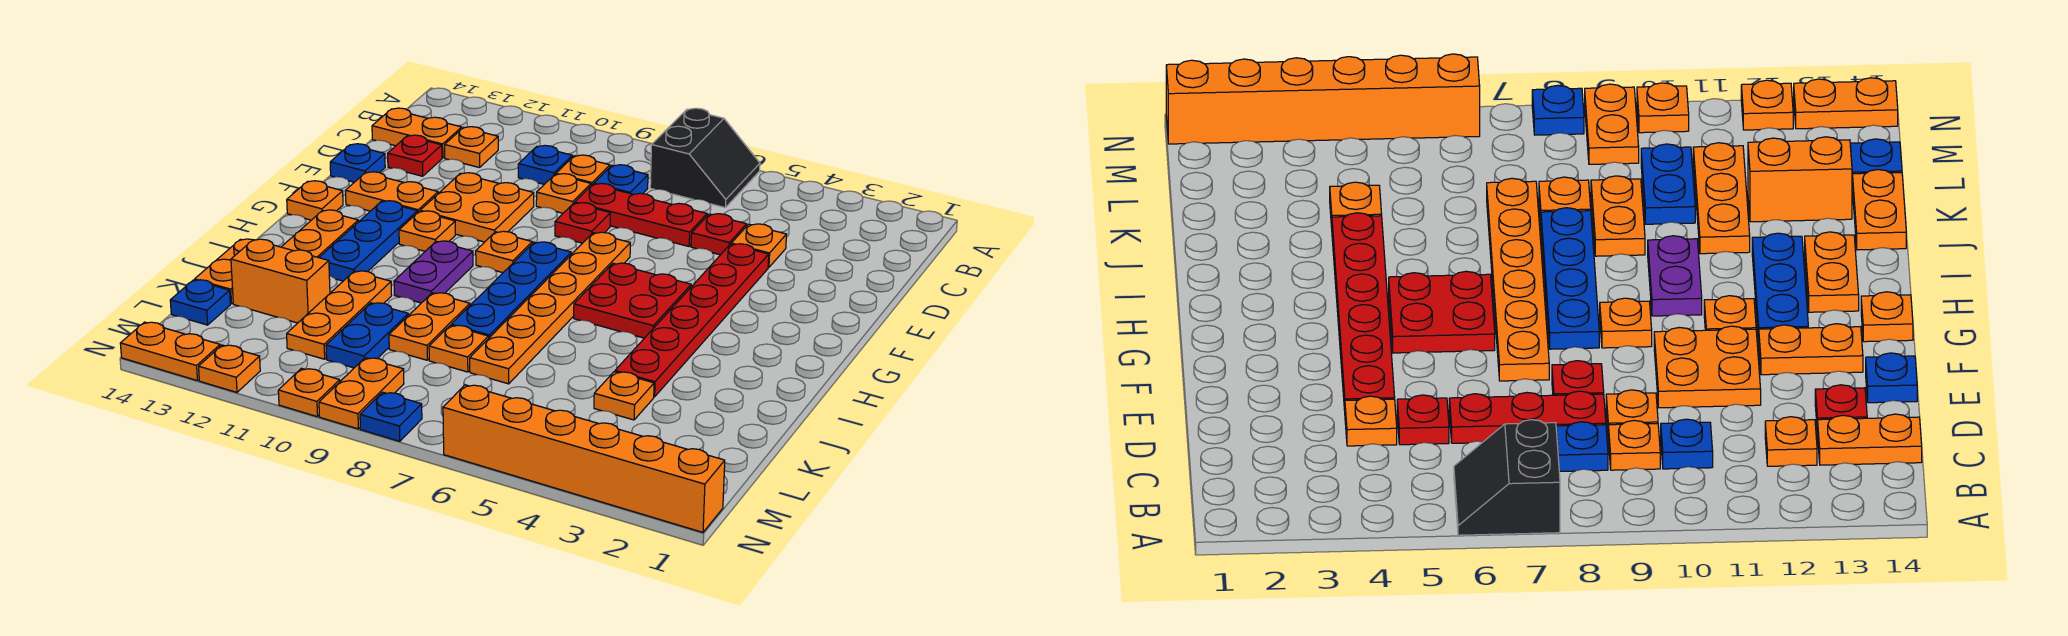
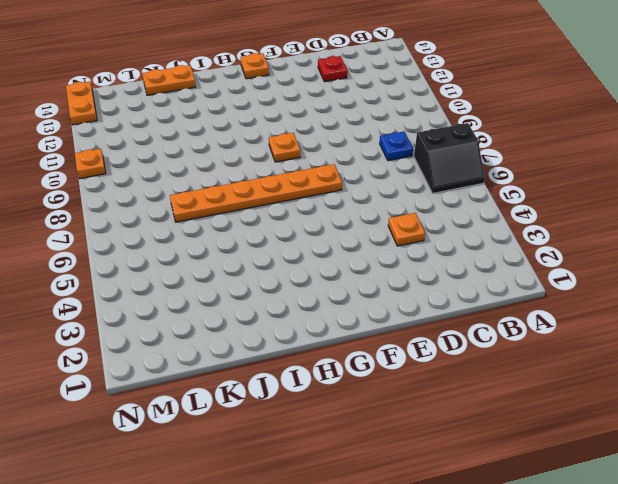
none -> orange plate C9 level 1
none -> blue plate C10 level 1
none -> orange plate C12 level 1
none -> orange plate C13:C14 level 1

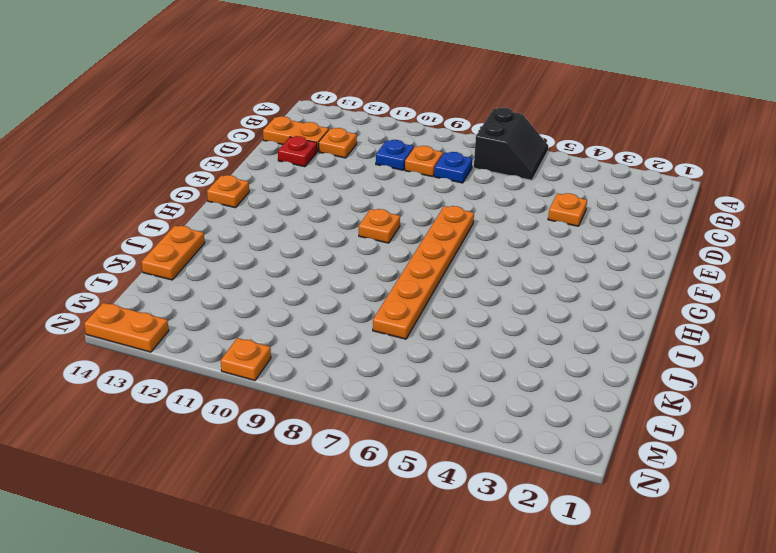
none -> red plate D5 level 1
none -> red plate D6:D8 level 1
none -> orange plate D9 level 1
none -> red plate E4:J4 level 1

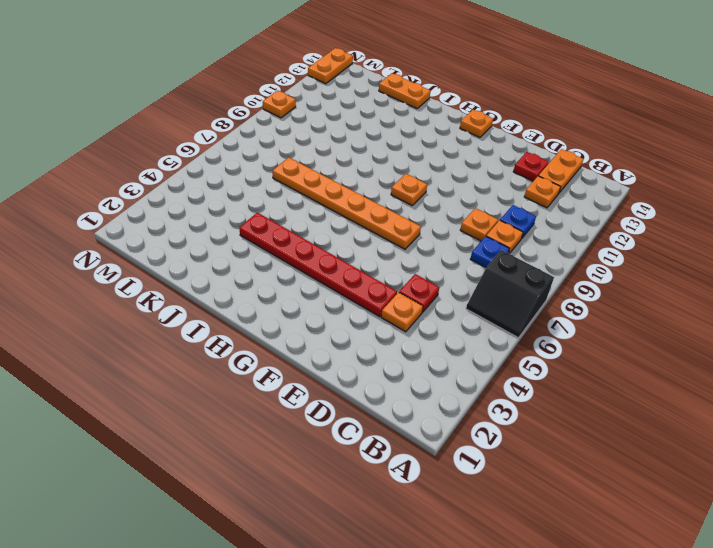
none -> red plate D6:D8 level 1
none -> red plate E8 level 1
none -> orange plate E10:F11 level 1
none -> blue plate E14 level 1

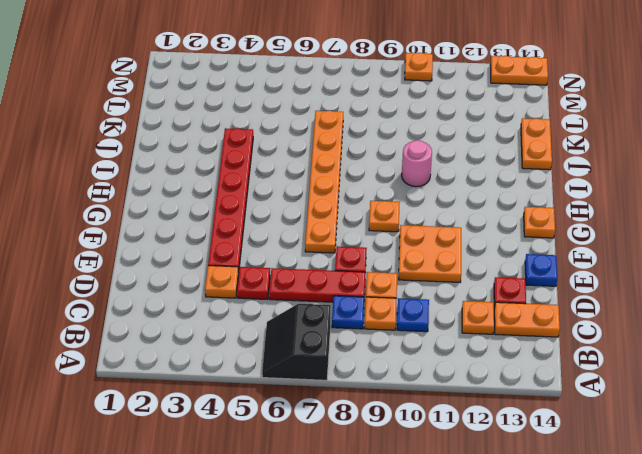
pink round brick I10 level 1 -> purple plate H10:I10 level 1
none -> orange plate F12:F13 level 1
none -> red plate G5:H6 level 1
none -> blue plate G8:J8 level 1
none -> orange plate G11 level 1

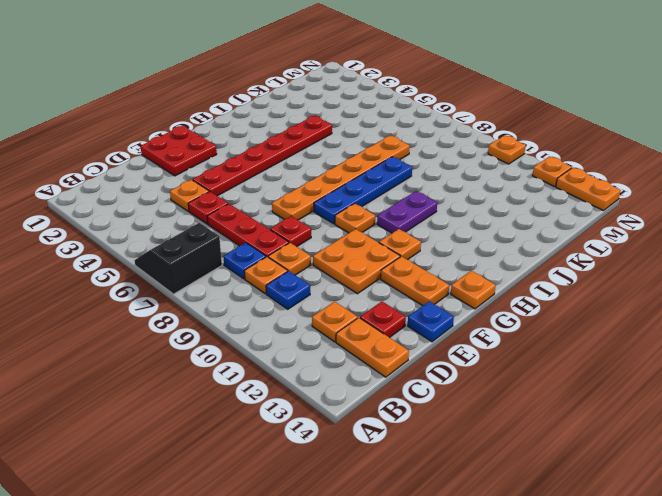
red plate E1:F2 level 1 -> red plate G5:H6 level 1
none -> blue plate G12:I12 level 1
none -> orange plate H13:I13 level 1
none -> orange plate J9:K9 level 1
none -> orange plate J11:L11 level 1

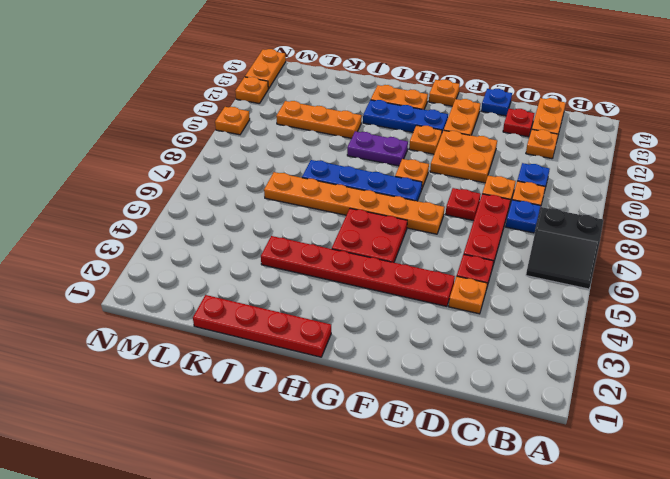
red plate H1:K1 level 1 -> none
none -> orange plate J9:K9 level 1
none -> orange plate J14:K14 level 1
none -> orange plate K4 level 1
none -> orange plate K8 level 1

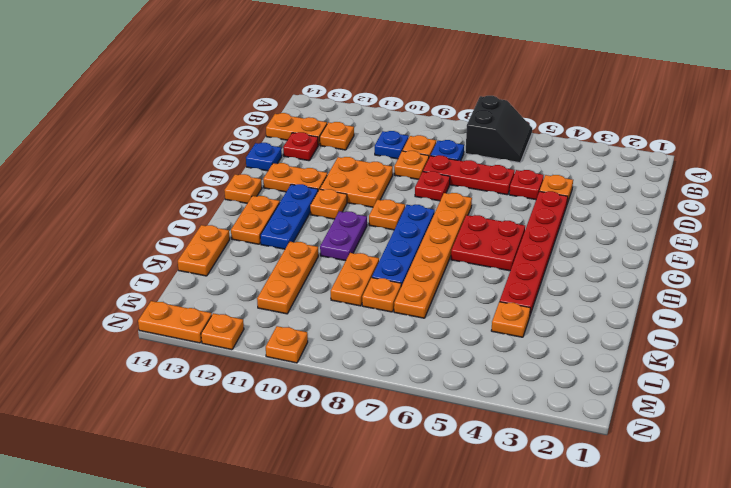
none -> blue plate K10:L10 level 1
none -> orange brick K12:K13 level 1
none -> blue plate L14 level 1
none -> orange plate M9:N9 level 1

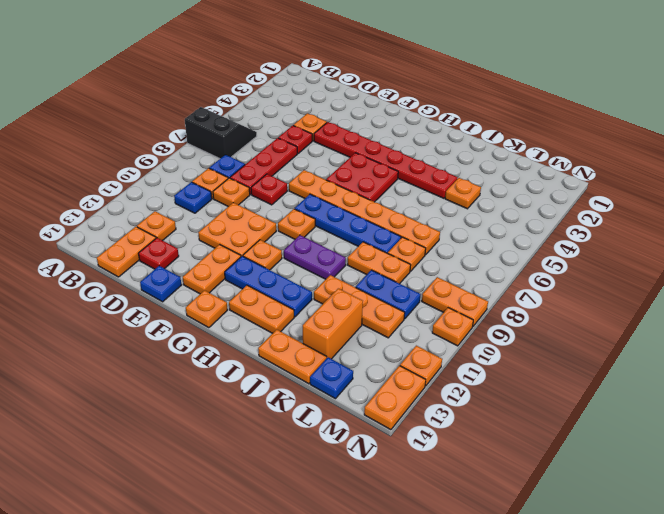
none -> orange brick N1:N6 level 1
none -> blue plate N8 level 1

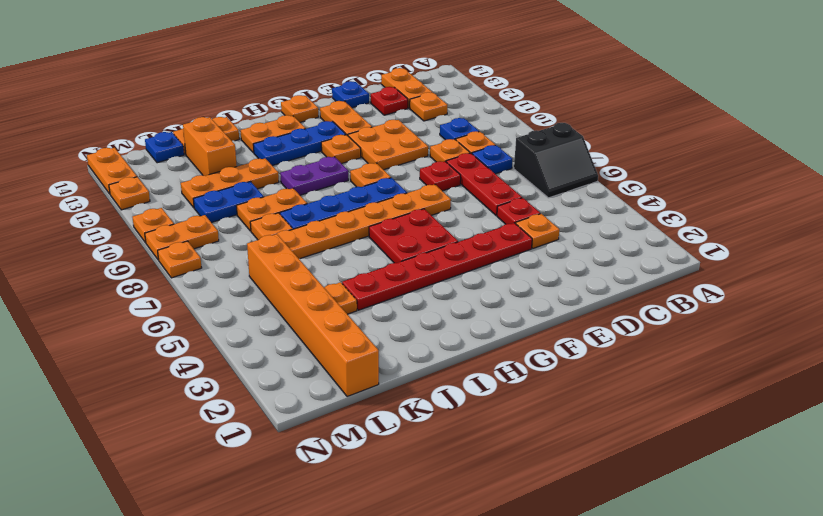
orange brick L1:L6 level 1 -> orange brick N1:N6 level 1
orange plate N8 level 1 -> blue plate N8 level 1

